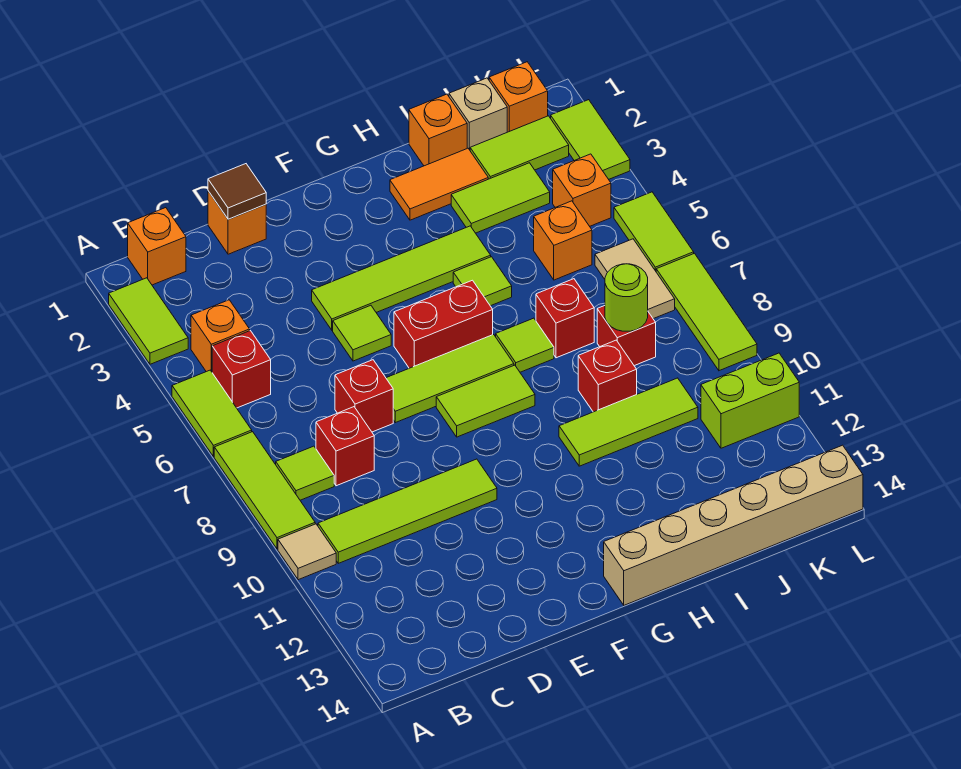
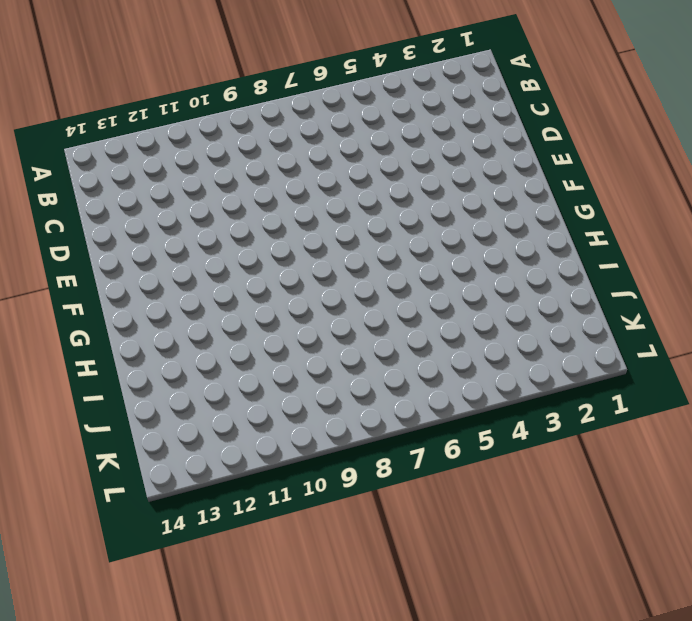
none -> lime tile A2:A3 level 1
none -> lime tile A5:A6 level 1
none -> lime tile A7:A9 level 1
none -> tan tile A10 level 1

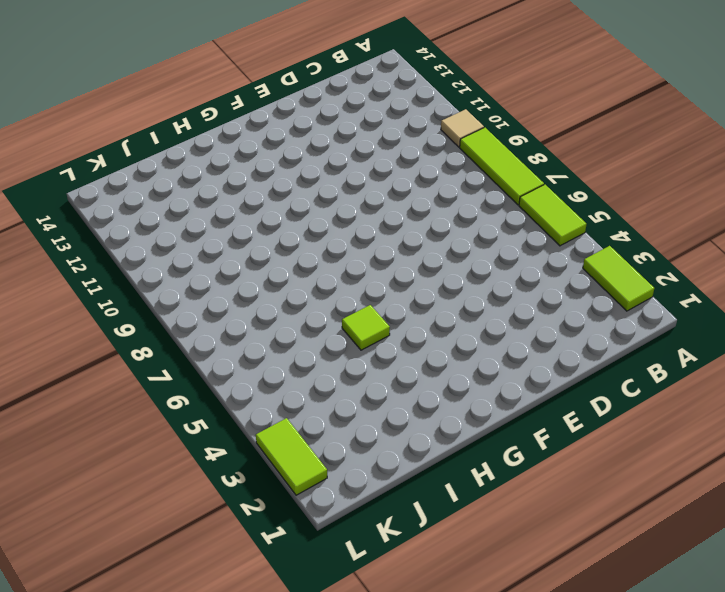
none -> orange brick B1 level 1
none -> orange brick B4 level 1
none -> red brick B5 level 1
none -> lime tile B8 level 1

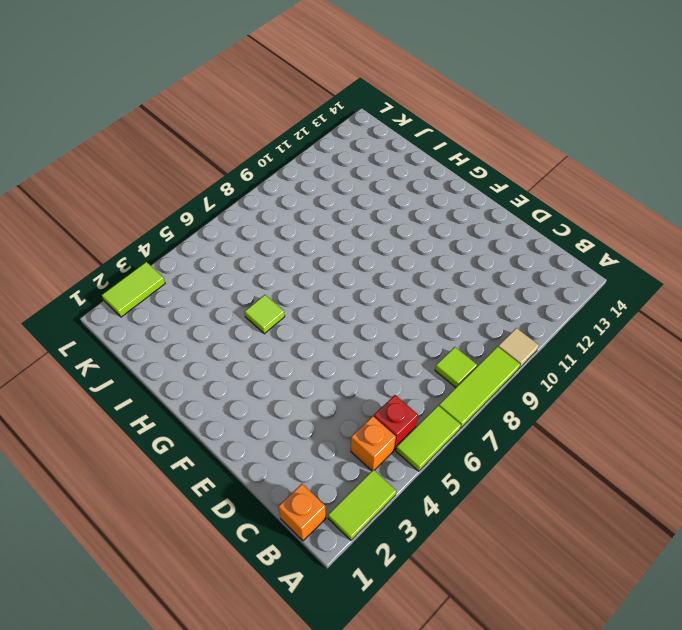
none -> lime tile B10:E10 level 1
none -> red brick C8 level 1
none -> orange brick D1 level 1
none -> red brick D7 level 1

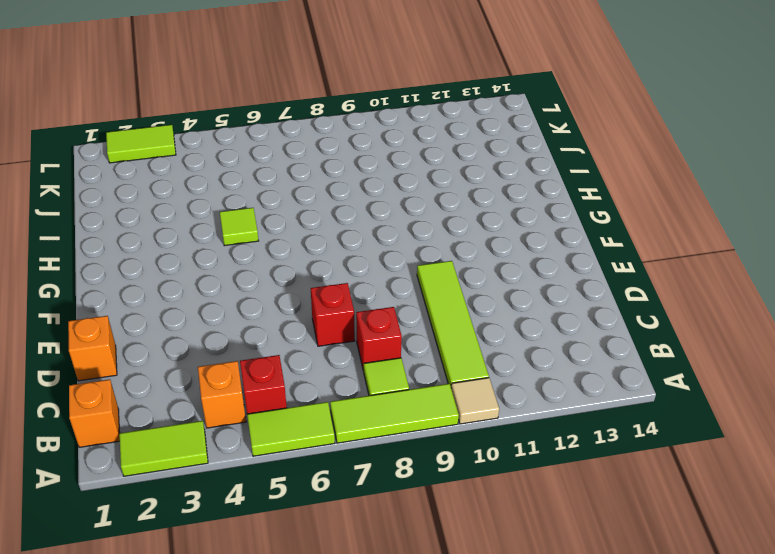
none -> lime tile E4:H4 level 1
none -> lime tile E5 level 1
none -> lime tile E7:G7 level 1
none -> red brick F6:G6 level 1

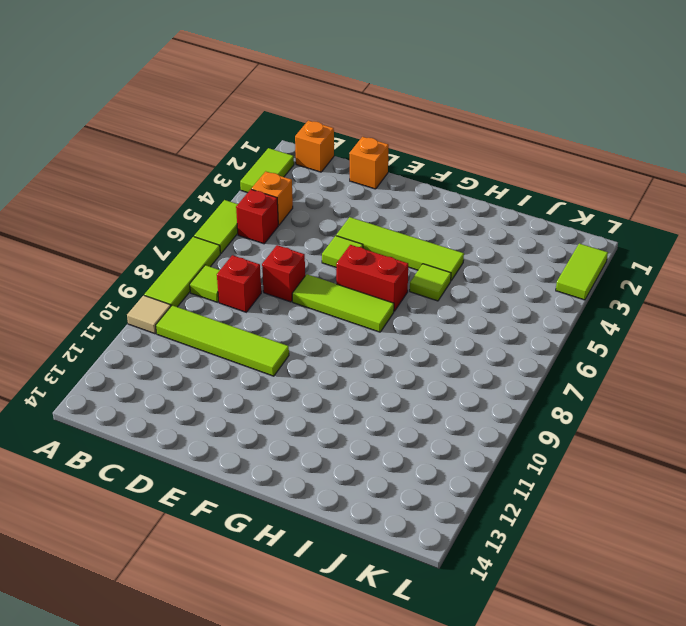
none -> lime tile F8:G8 level 1
none -> tan brick G14:L14 level 1
none -> orange tile H2:I2 level 1
none -> lime tile H7 level 1

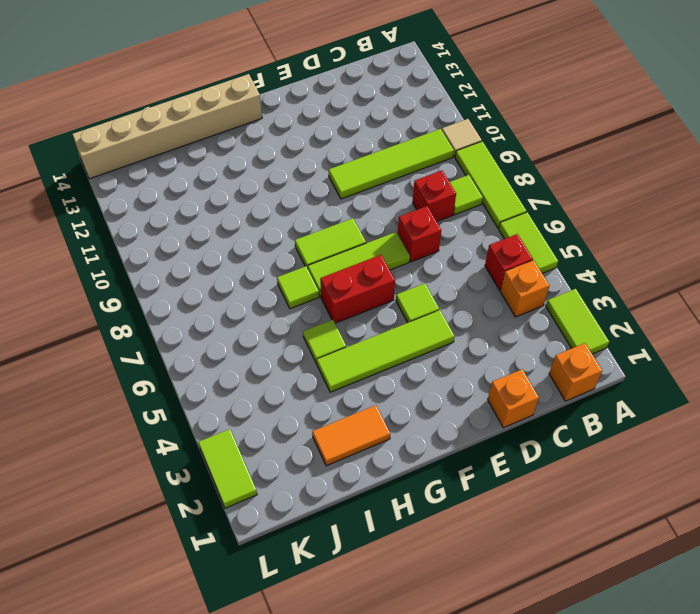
none -> lime tile H10:J10 level 1
none -> orange brick I1 level 1
none -> lime tile I3:J3 level 1
none -> red brick I7 level 1

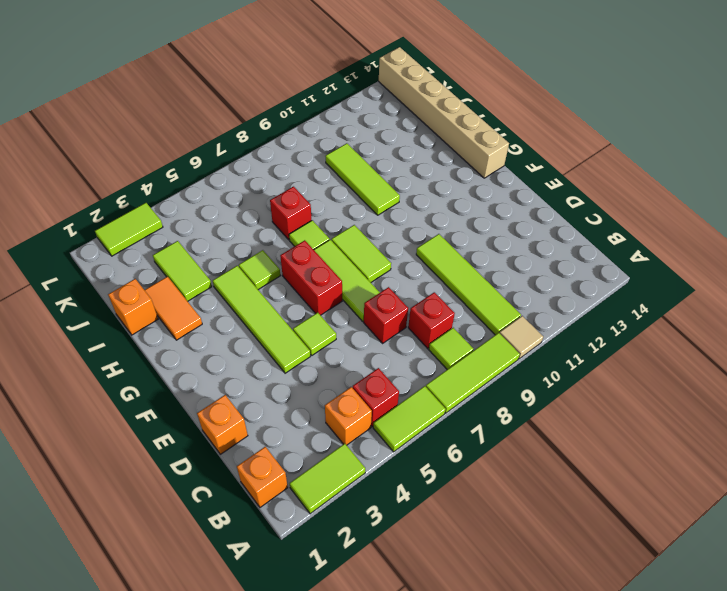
none -> red brick I9 level 1
none -> tan brick J1 level 1
none -> lime tile J2:K2 level 1
none -> orange brick J5 level 1

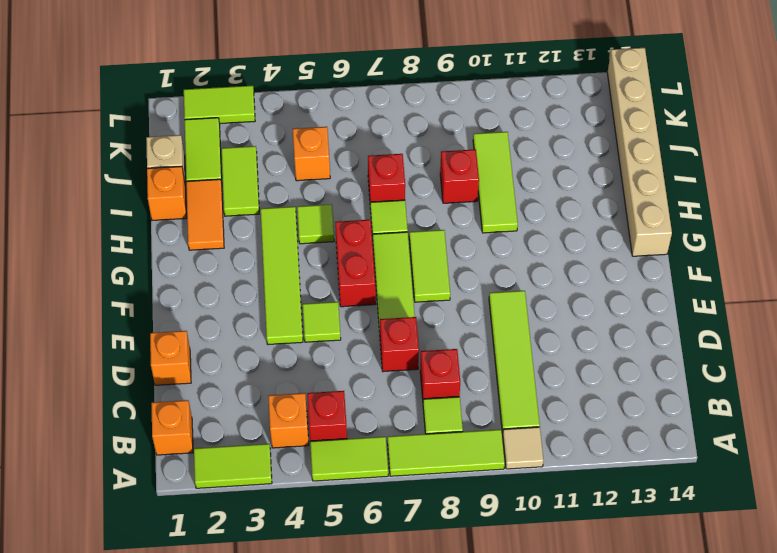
none -> red brick J8 level 1
none -> orange brick K1 level 1
none -> orange brick K4 level 1
none -> tan tile K6:K7 level 1

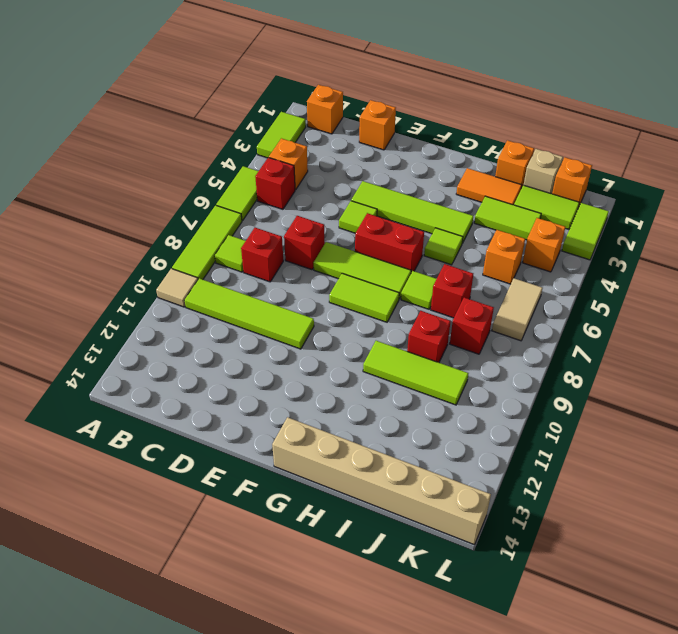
none -> lime brick K11:L11 level 1
none -> lime tile L5:L6 level 1
none -> lime tile L7:L9 level 1
none -> brown tile D1 level 2

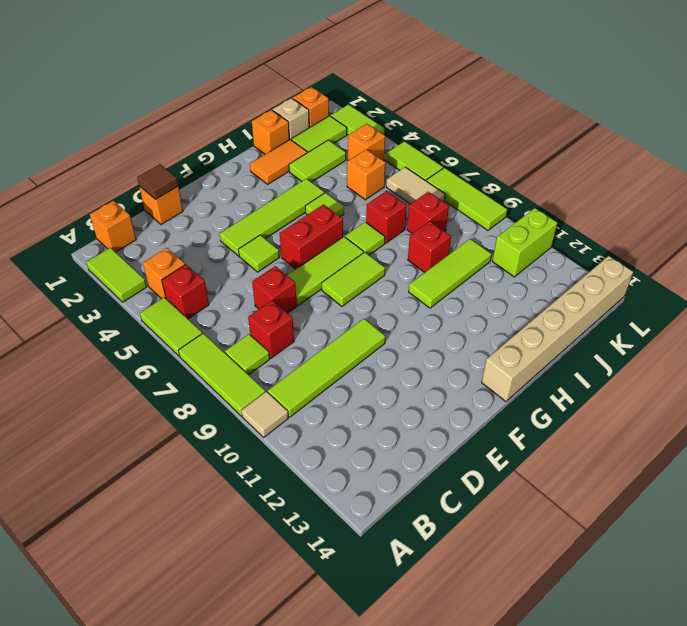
none -> lime round brick J8 level 2

